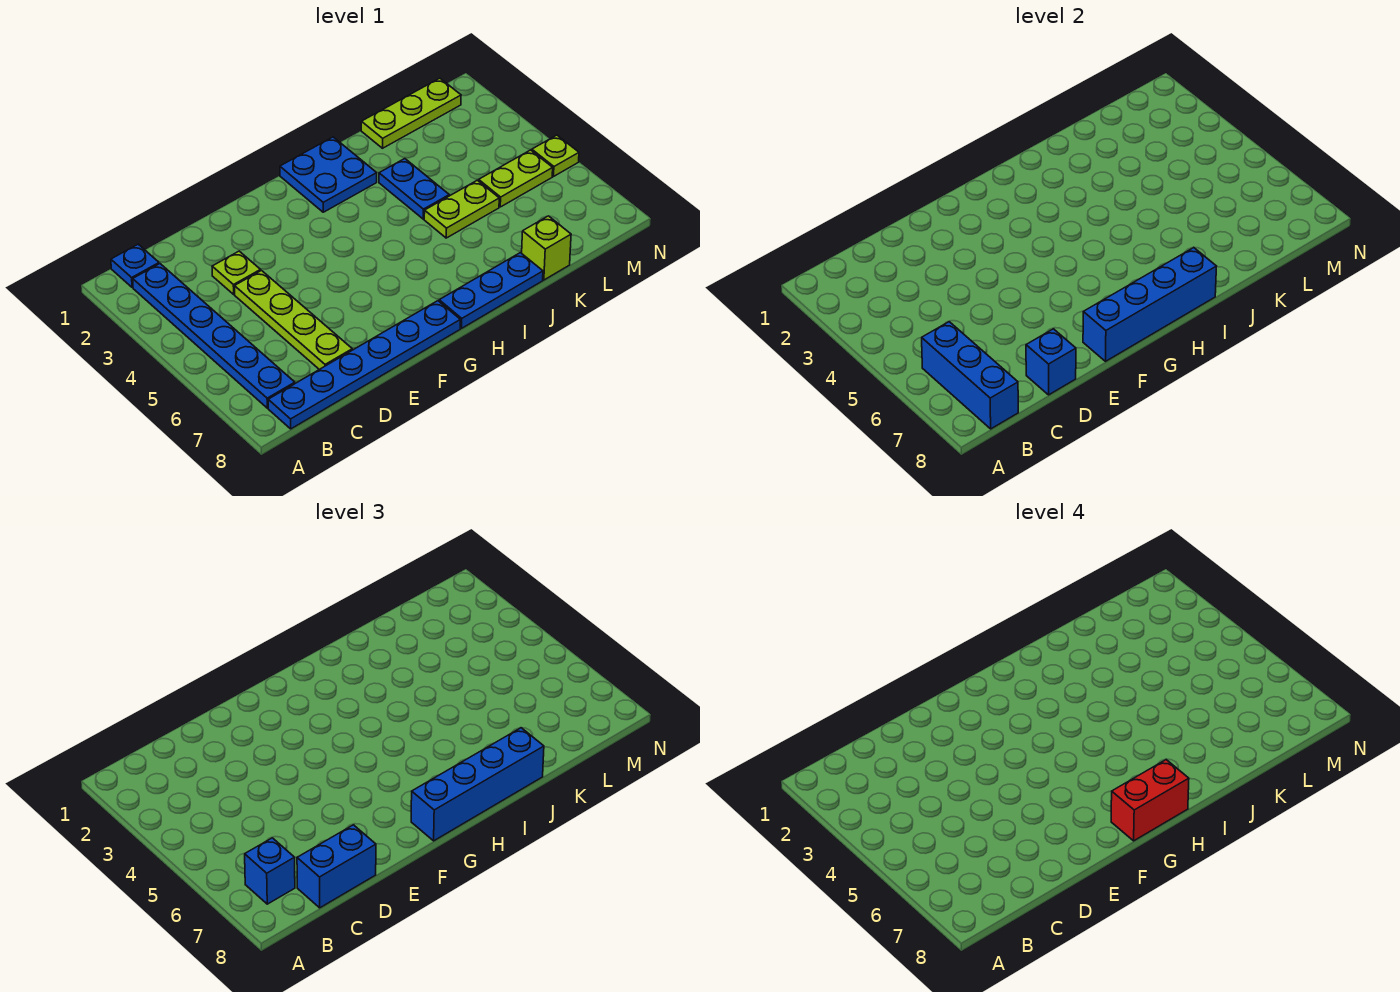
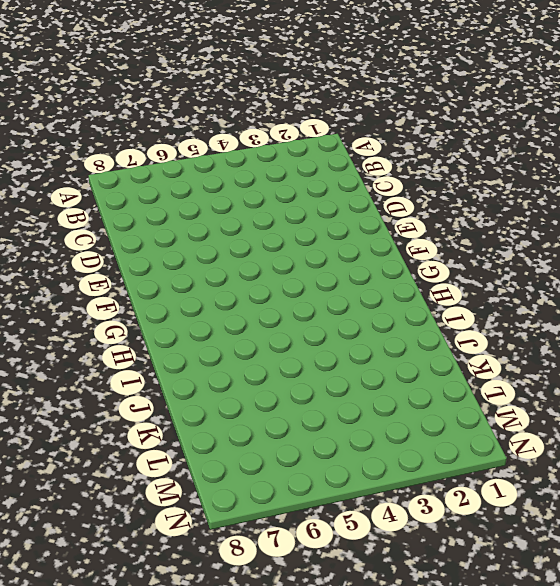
none -> blue plate B1 level 1
none -> blue plate B2:B7 level 1
none -> blue plate B8:G8 level 1

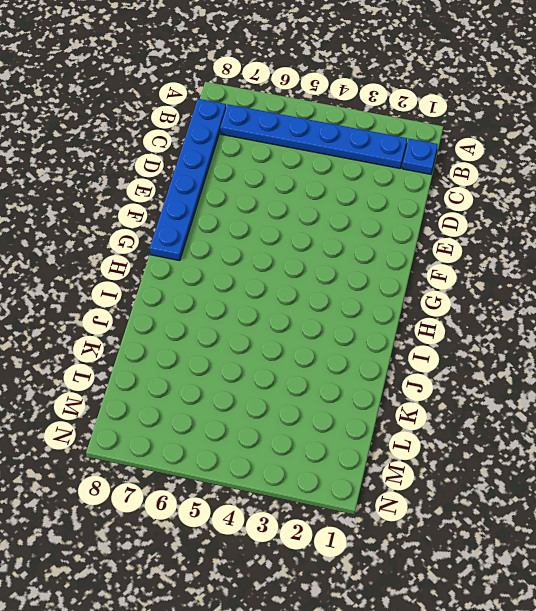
none -> lime plate D3 level 1
none -> lime plate D4:D7 level 1
none -> blue plate H1:I2 level 1

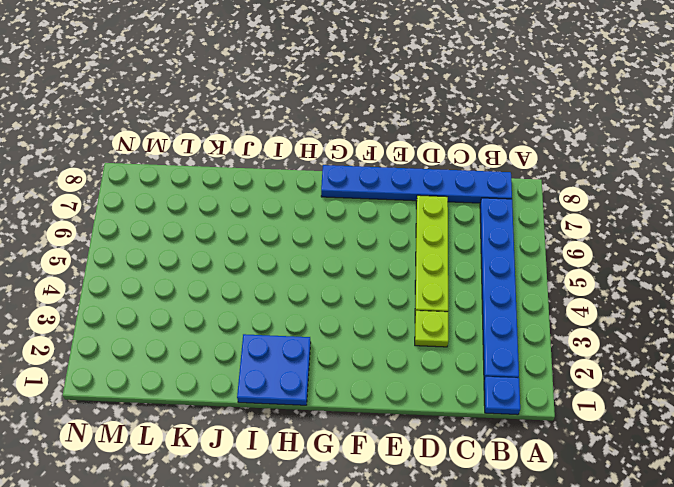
none -> blue plate H8:J8 level 1
none -> blue plate J3:J4 level 1
none -> lime plate J5:K5 level 1

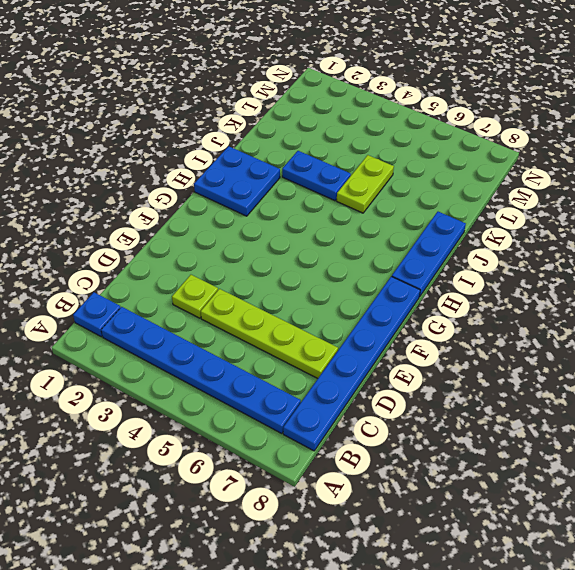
none -> lime plate K1:M1 level 1
none -> lime brick K8 level 1
none -> lime plate L5:M5 level 1

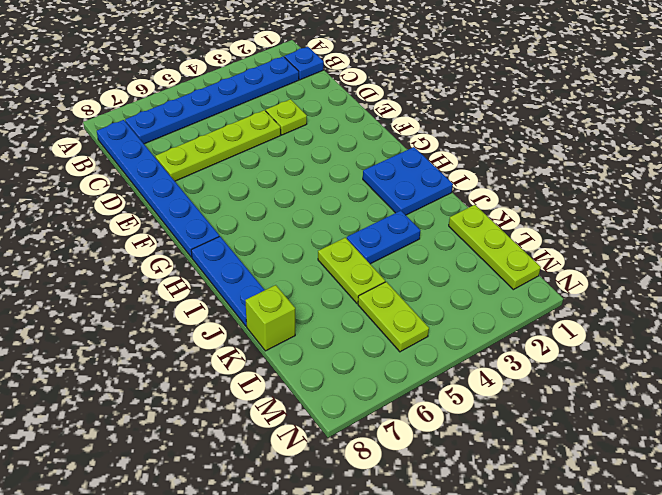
none -> lime plate N5 level 1
none -> blue brick B6:B8 level 2
none -> blue brick D8 level 2

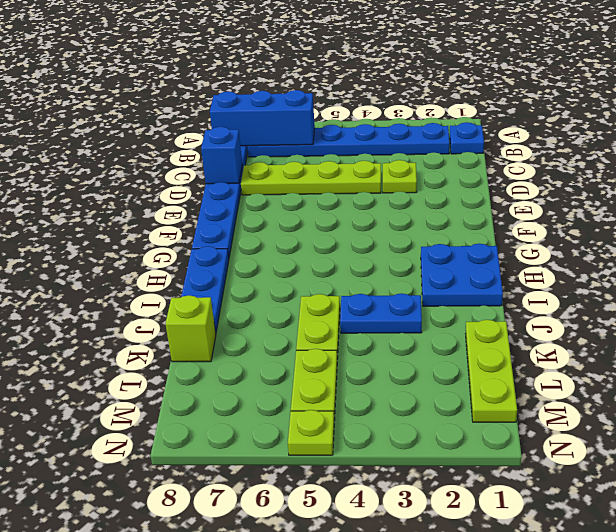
none -> blue brick F8:I8 level 2
none -> blue brick B7 level 3
none -> blue brick C8:D8 level 3

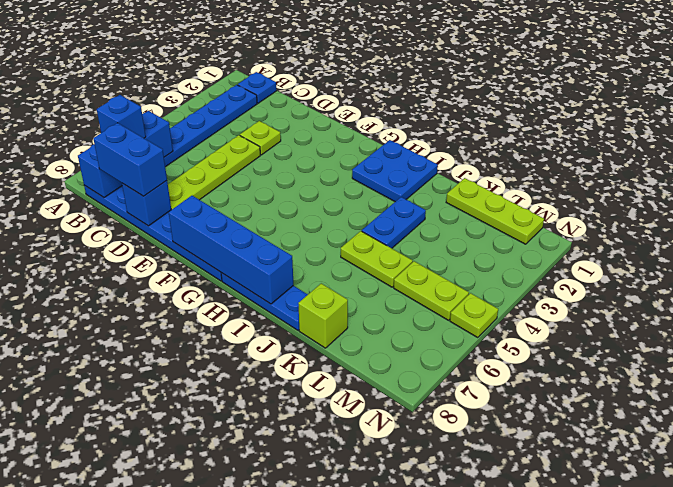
none -> blue brick G8:J8 level 3
none -> red brick G8:H8 level 4

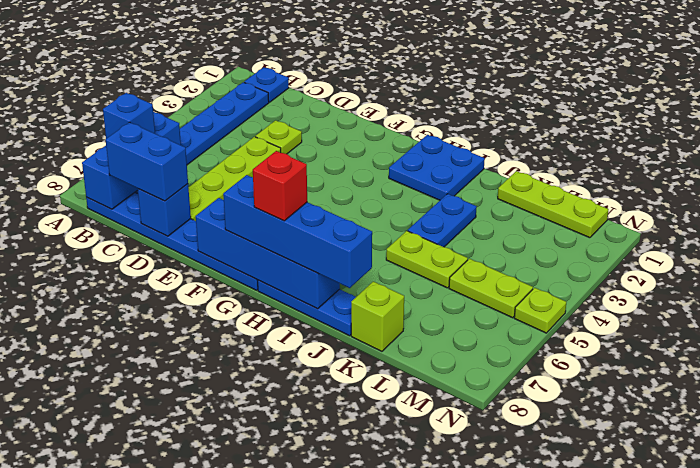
red brick H8 level 4 -> red brick G8:H8 level 4

